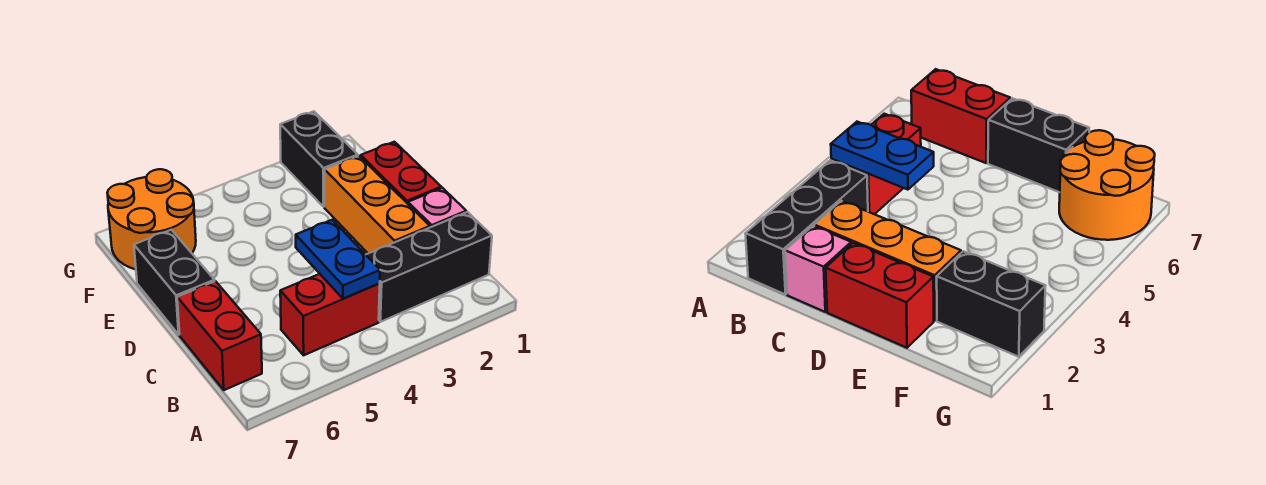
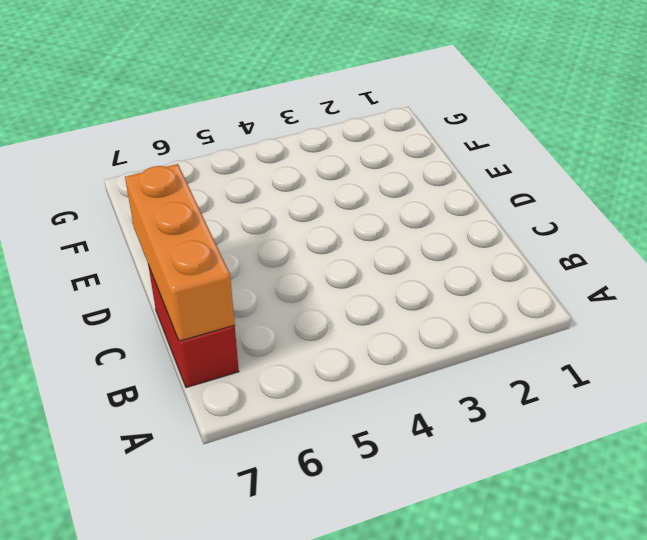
orange brick B7:D7 level 2 -> orange brick C2:E2 level 1
none -> black brick B1:B3 level 1
none -> red brick B4:B5 level 1

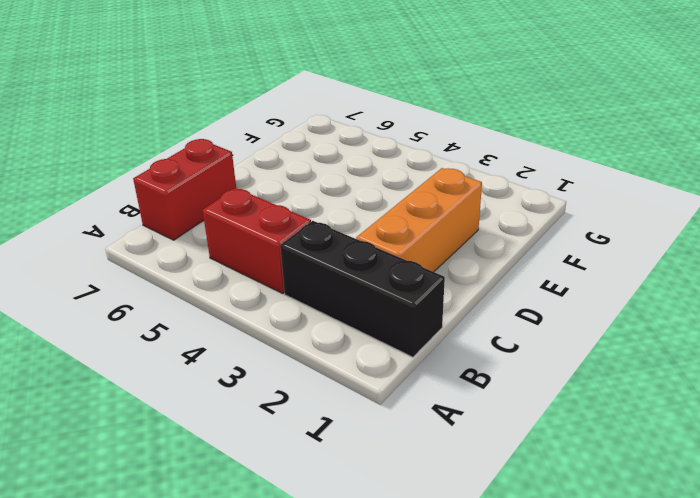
none -> pink brick C1 level 1
none -> red brick D1:E1 level 1

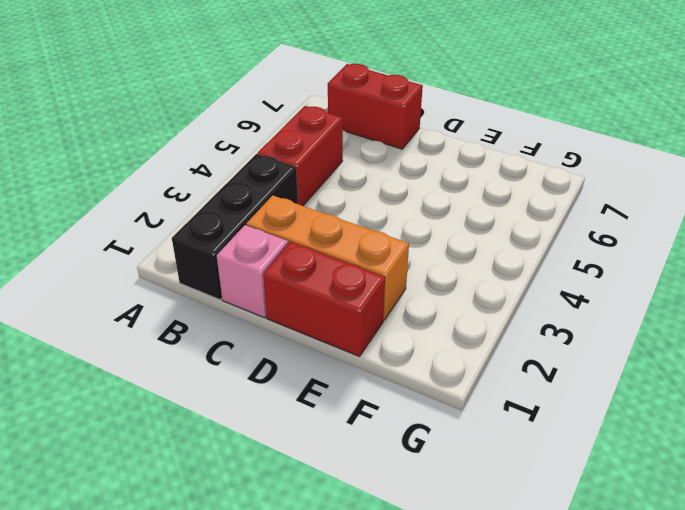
none -> black brick D7:E7 level 1
none -> black brick F2:G2 level 1

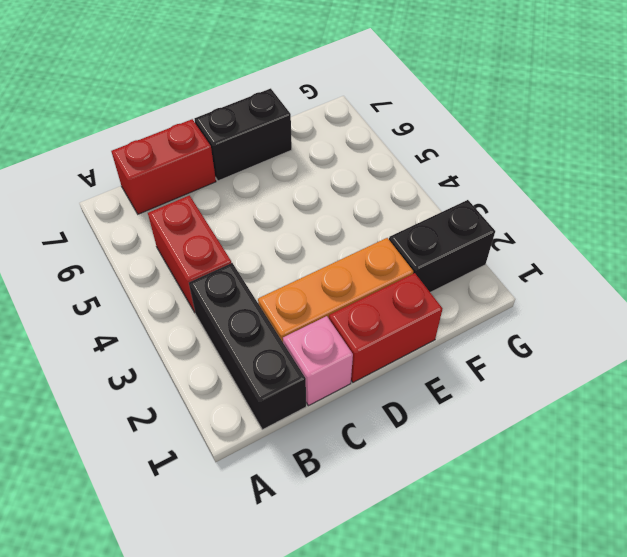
none -> orange round brick F6:G7 level 1
none -> blue plate B4:C4 level 2

